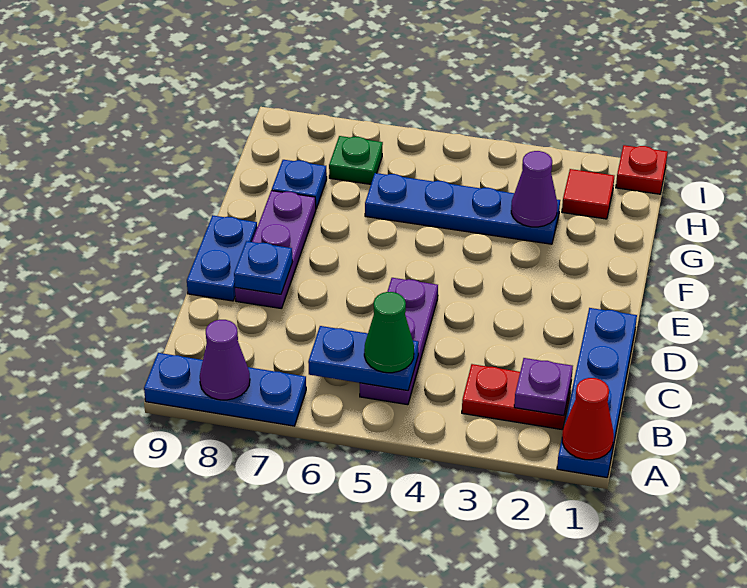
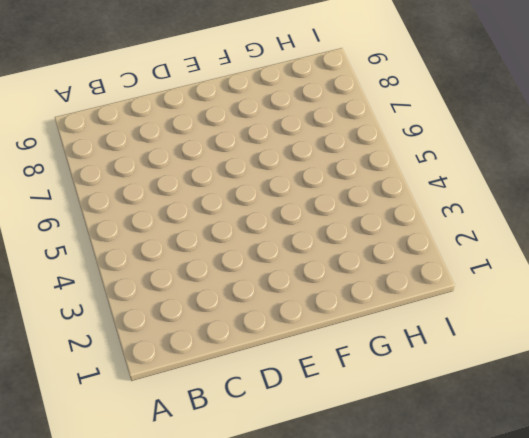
none -> blue plate A1:D1 level 1
none -> blue plate A7:A9 level 1
none -> red plate B2:B3 level 1

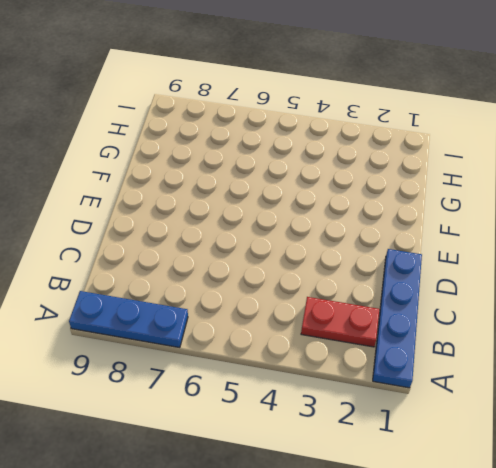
none -> purple plate B5:D5 level 1
none -> purple plate D8:F8 level 1
none -> blue plate D9:E9 level 1

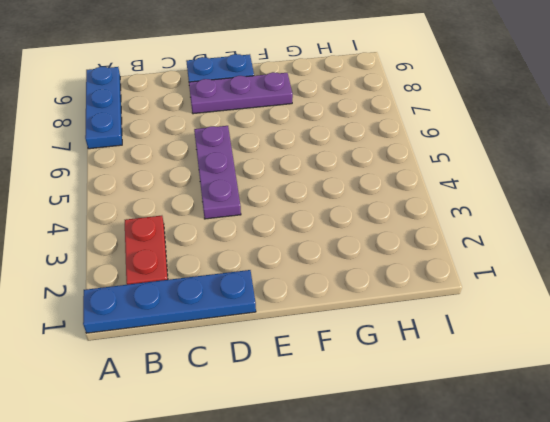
purple plate D4:D6 level 1 -> purple plate B5:D5 level 1
none -> blue plate G3:G6 level 1
none -> blue plate G8 level 1
none -> red tile H2 level 1

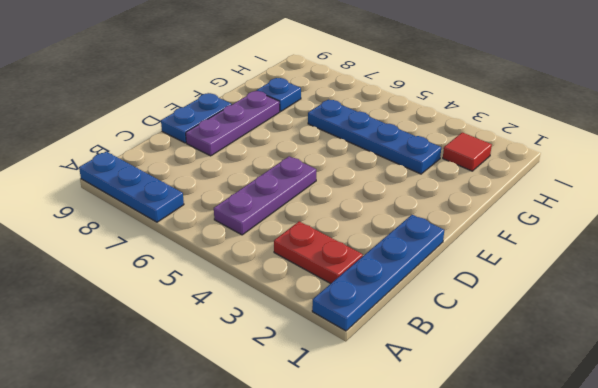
none -> green plate H7 level 1
none -> red plate I1 level 1
none -> red cone A1 level 2

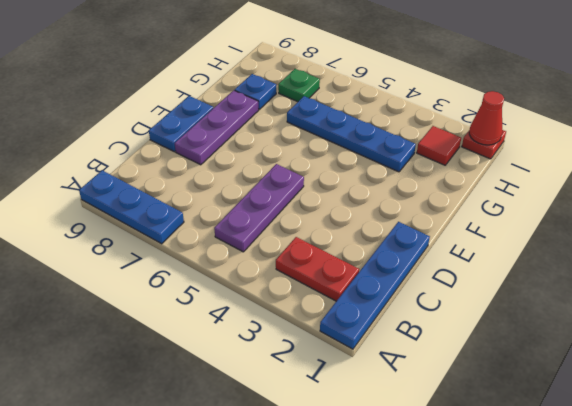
red cone I1 level 2 -> red cone A1 level 2
none -> purple cone A8 level 2
none -> purple plate B2 level 2
none -> blue plate B5:B6 level 2

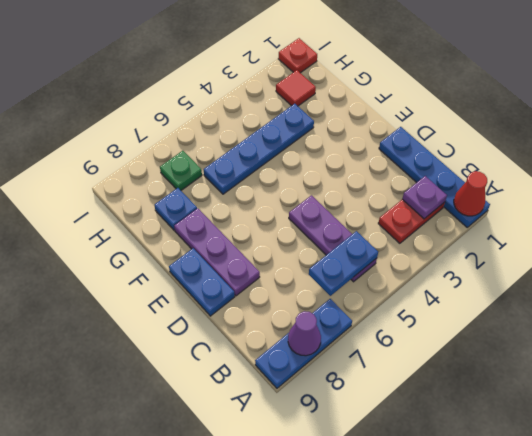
none -> blue plate D8 level 2
none -> purple cone G3 level 2
none -> green cone B5 level 3

